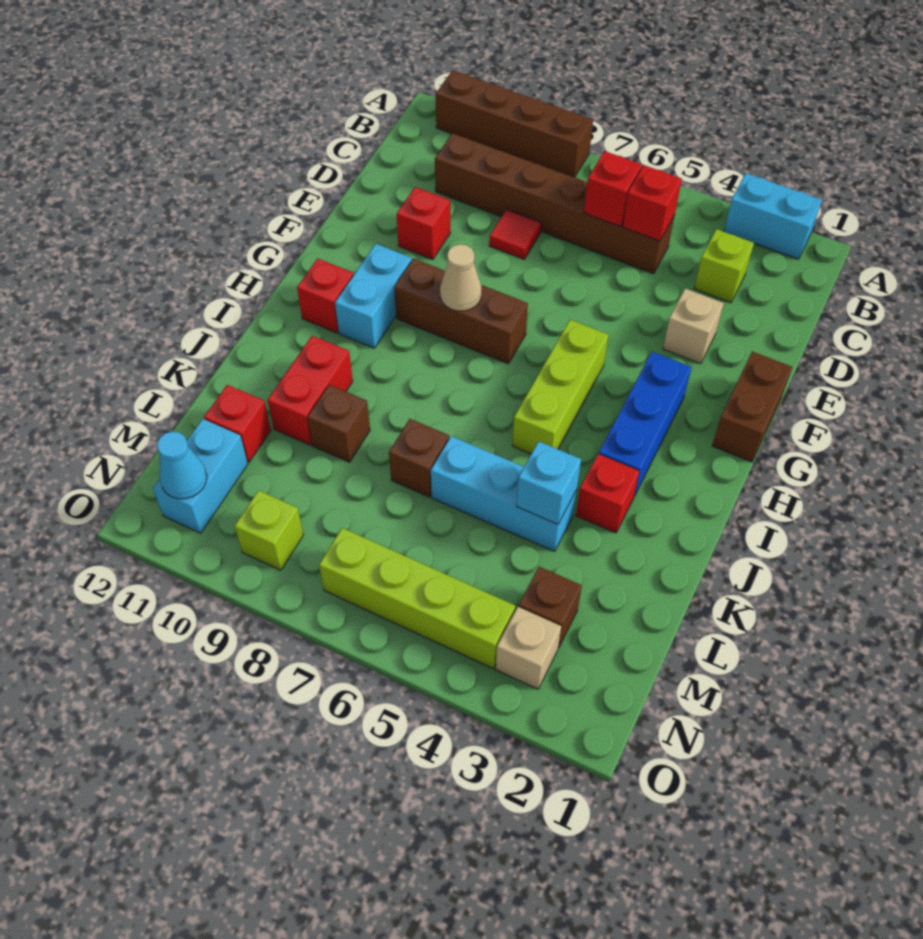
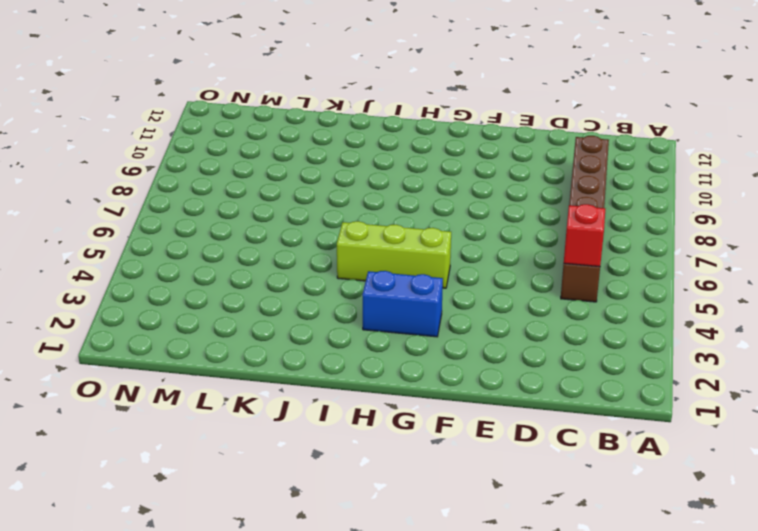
blue brick G3:H3 level 1 -> blue brick G3:I3 level 1
none -> cyan brick A2:A3 level 1
none -> brown brick A8:A11 level 1
none -> lime brick C3 level 1

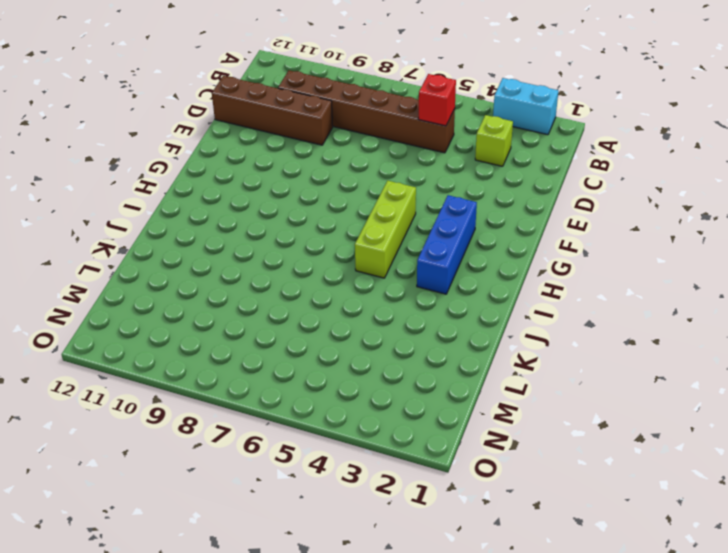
brown brick D9:D12 level 1 -> brown brick A8:A11 level 1
none -> red tile D8 level 1
none -> tan brick E3 level 1
none -> red brick E10 level 1

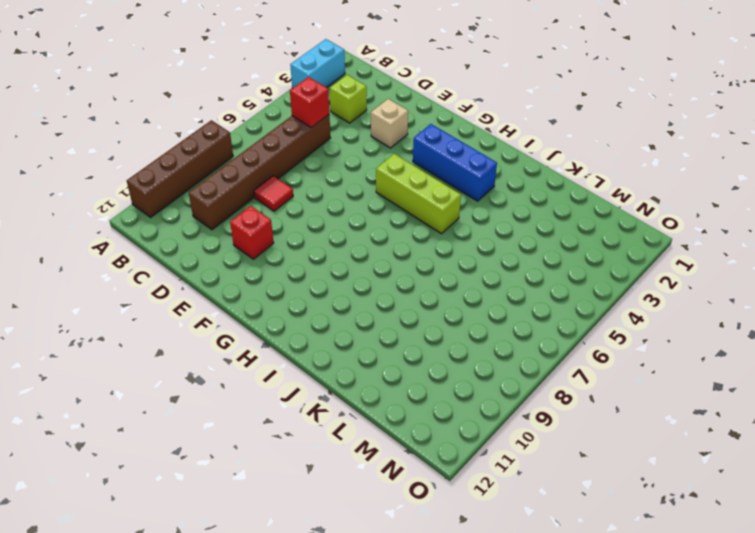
none -> brown brick F1:G1 level 1
none -> brown brick G7:G9 level 1
none -> cyan brick G10:H10 level 1

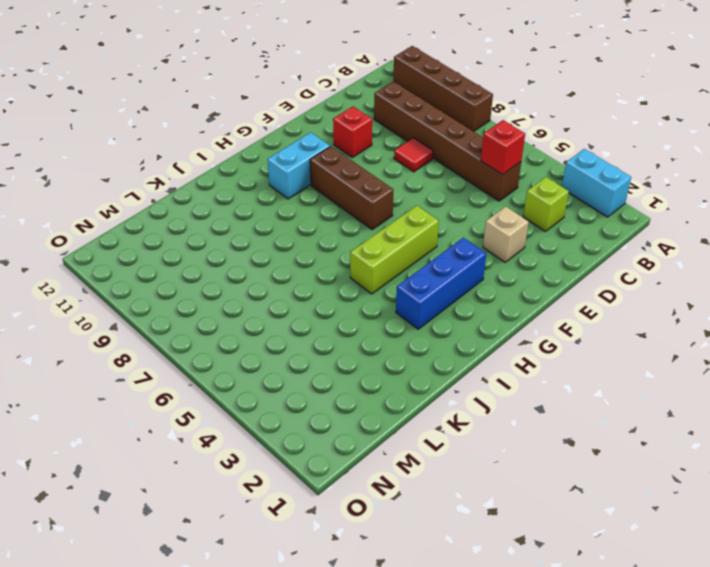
none -> brown brick F1:G1 level 1
none -> red brick H11 level 1
none -> red brick J3 level 1

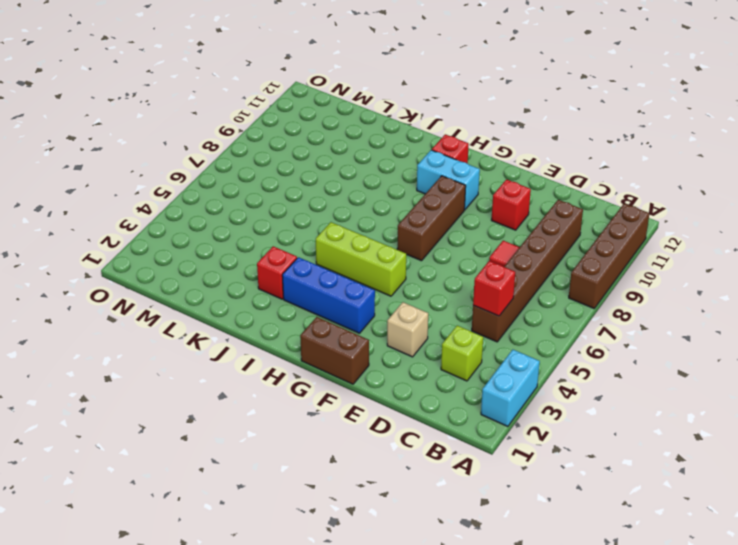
none -> red brick J10:K10 level 1
none -> cyan brick K4:K6 level 1
none -> brown brick K7 level 1

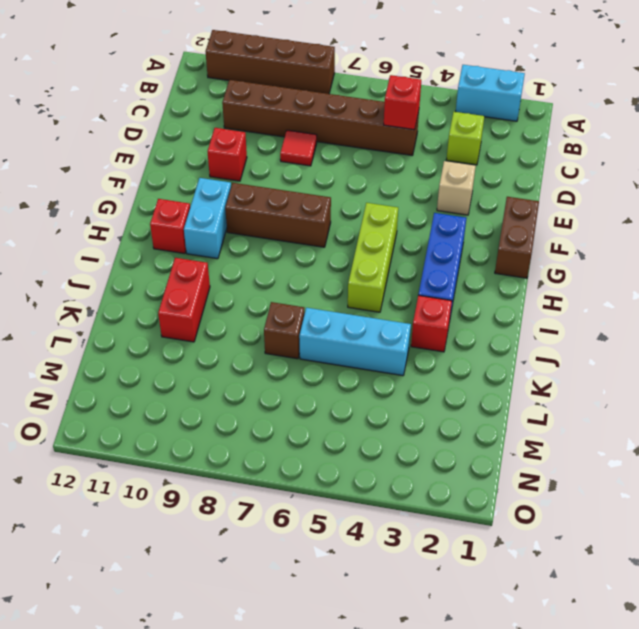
none -> brown brick K9 level 1
none -> red brick L11 level 1
none -> brown brick M3 level 1

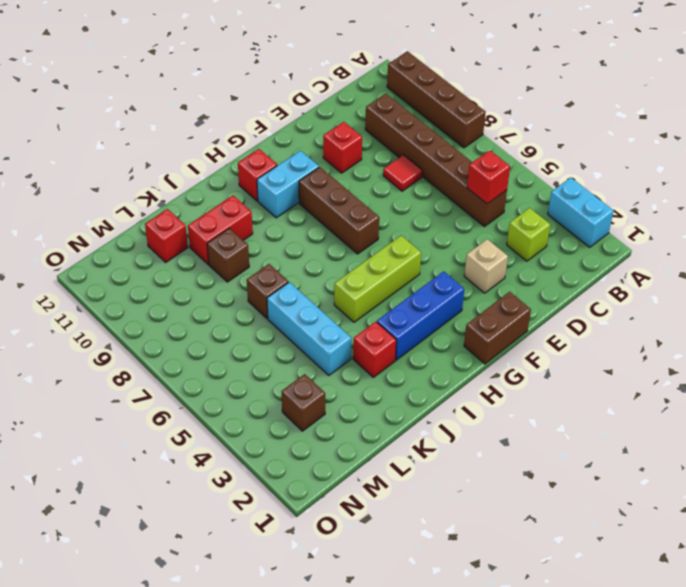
none -> cyan brick M11:N11 level 1
none -> tan brick N3 level 1
none -> lime brick N4:N7 level 1

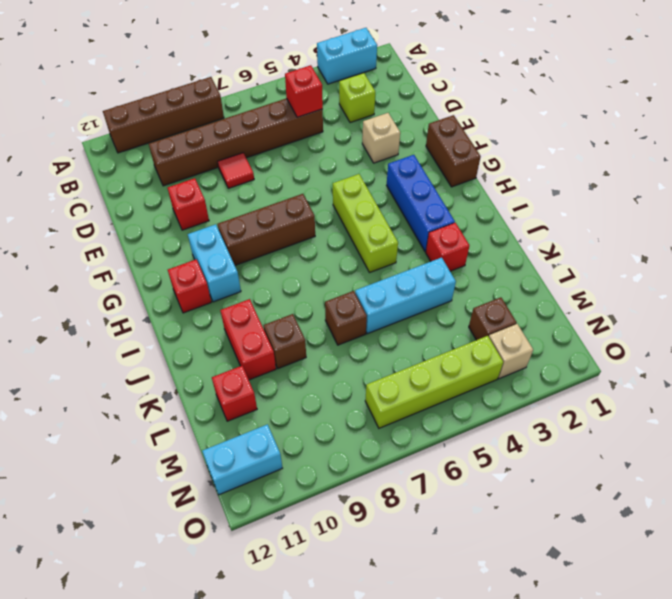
cyan brick N11:N12 level 1 -> cyan brick M11:N11 level 1
none -> lime brick N9 level 1
none -> red brick C6 level 2
none -> tan cone G8 level 2

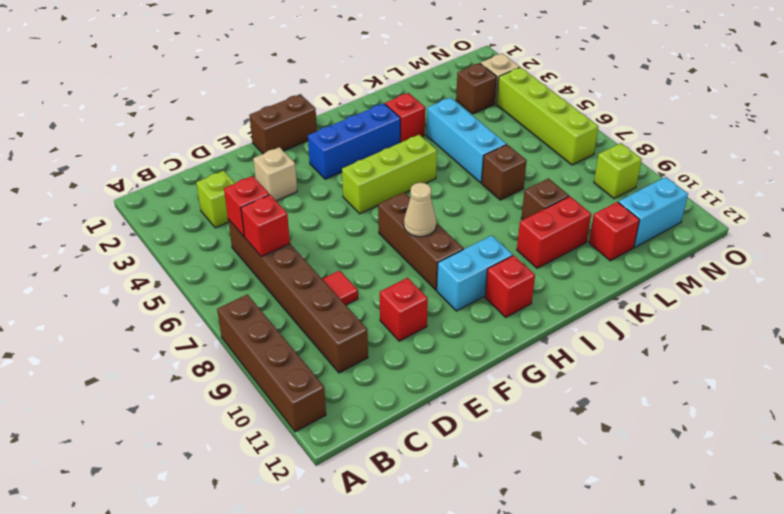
none -> cyan brick A2:A3 level 1
none -> cyan brick K4 level 2
none -> cyan cone N11 level 2

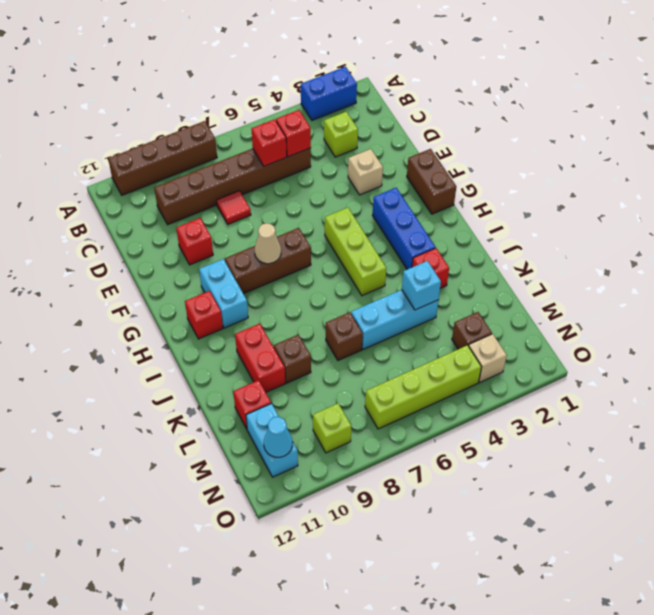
blue brick A2:A3 level 1 -> cyan brick A2:A3 level 1

